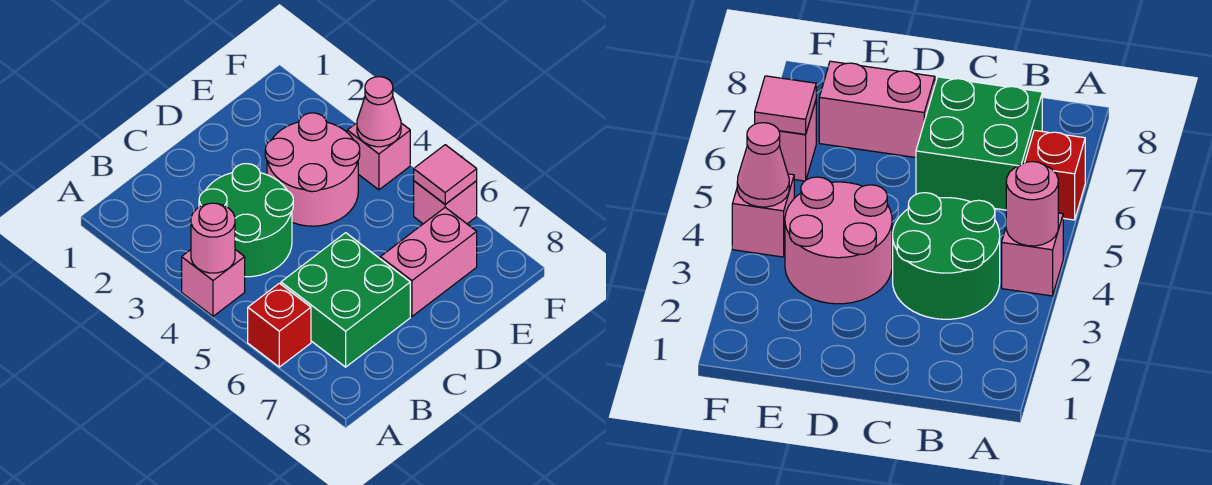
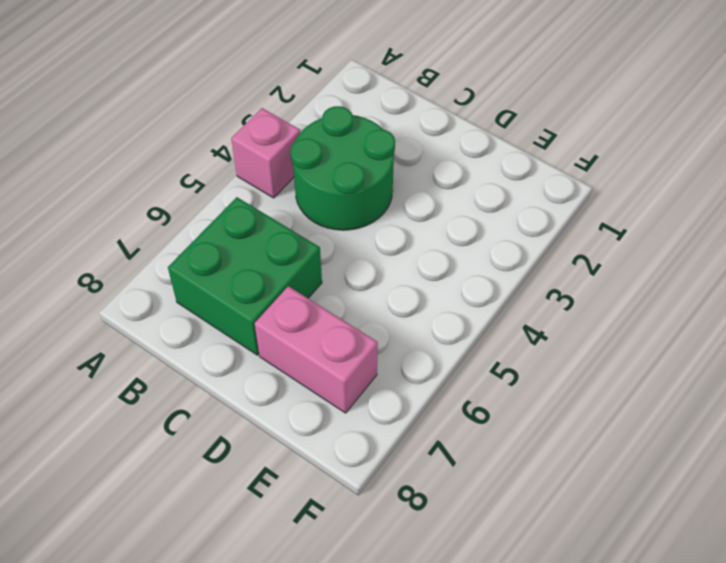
none -> red brick A6 level 1
none -> pink round brick D3:E4 level 1

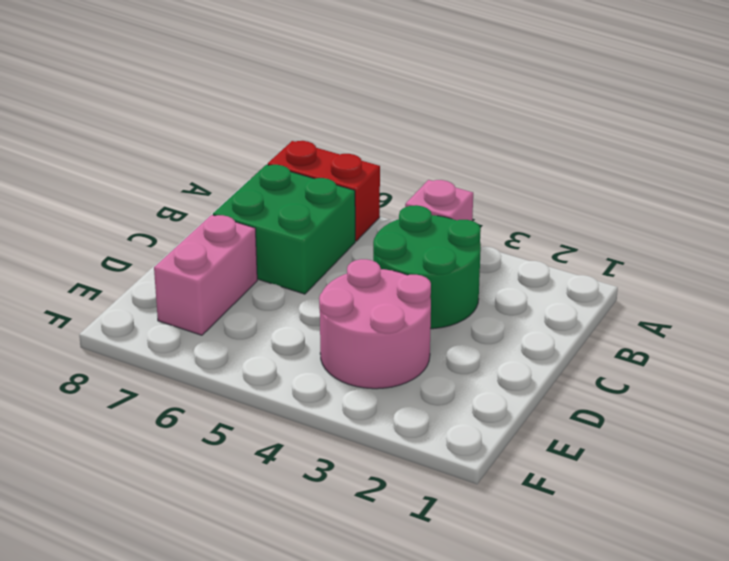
red brick A6:A7 level 1 -> red brick A6 level 1
none -> pink brick F4 level 1
none -> pink brick F6 level 1

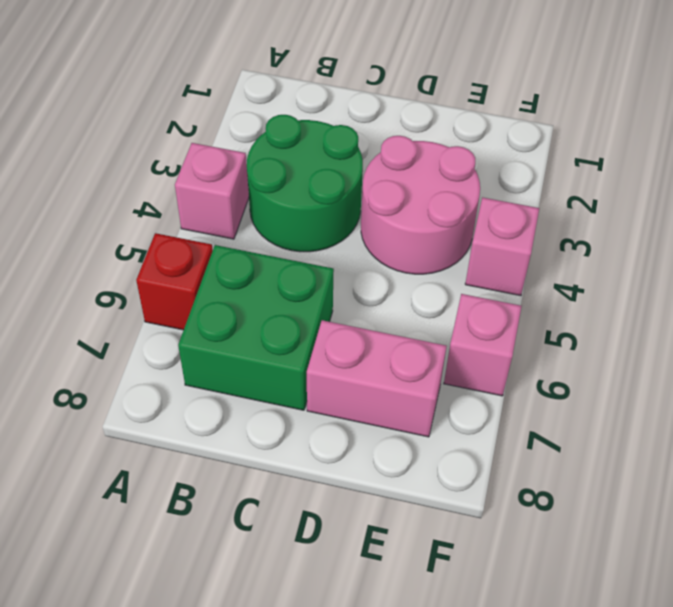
none -> pink round brick A4 level 2
none -> pink cone F4 level 2

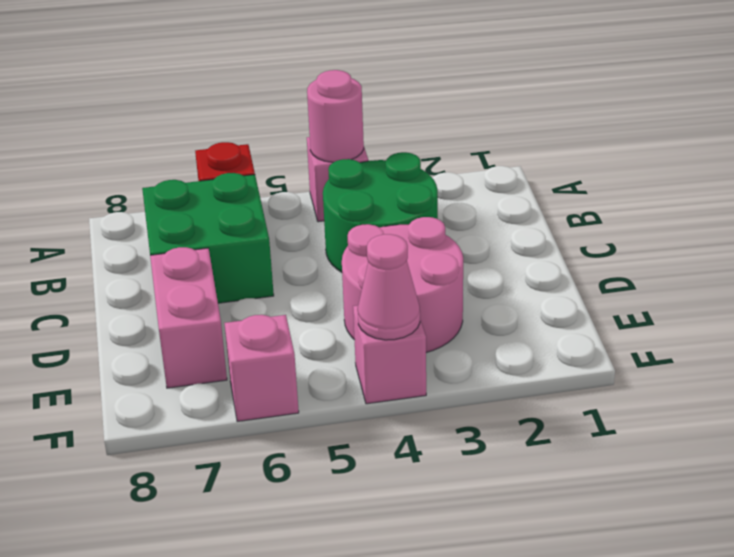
none -> pink tile F6 level 2

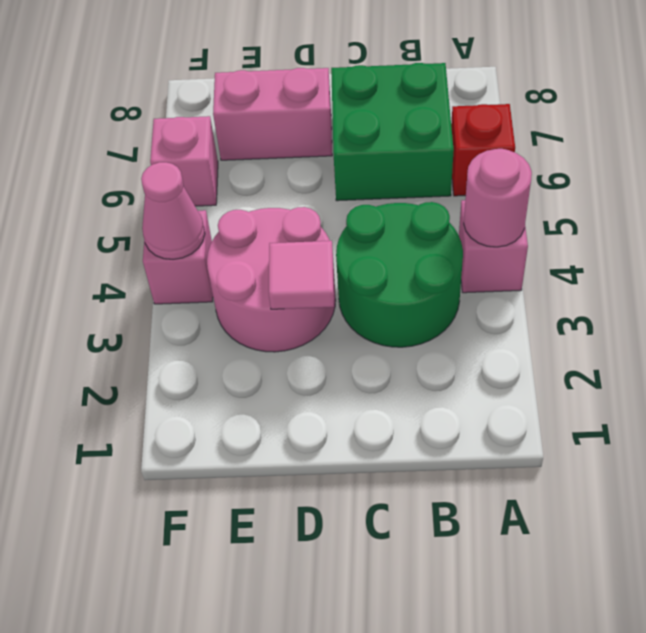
pink tile D3 level 2 -> pink tile F6 level 2

